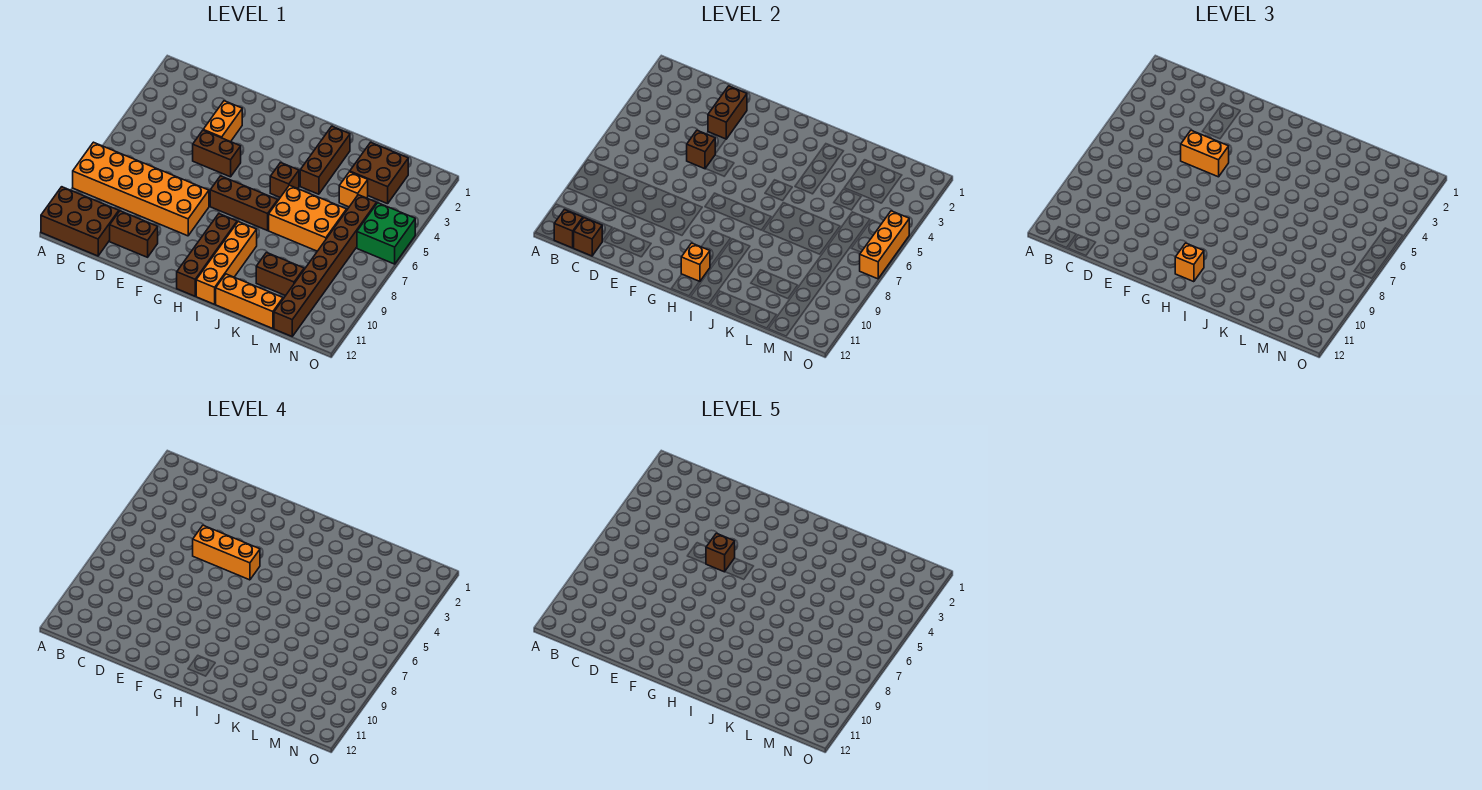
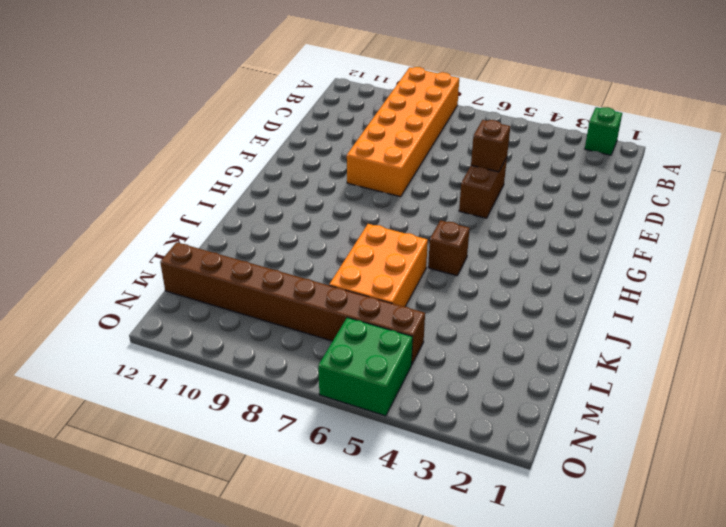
green brick A2 level 1 -> none
none -> brown brick A11:C12 level 1
none -> brown brick D11:E11 level 1
none -> orange brick E3:E4 level 1

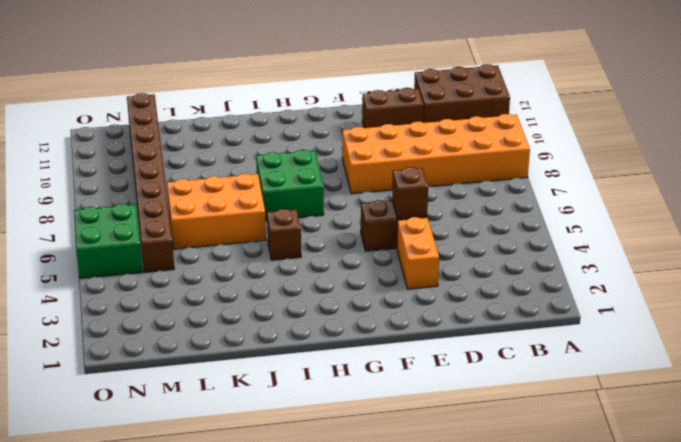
green brick H7:I8 level 1 -> brown brick G7:I7 level 1
none -> brown brick H9:H12 level 1
none -> orange brick I9:I12 level 1
none -> brown brick J2:J4 level 1

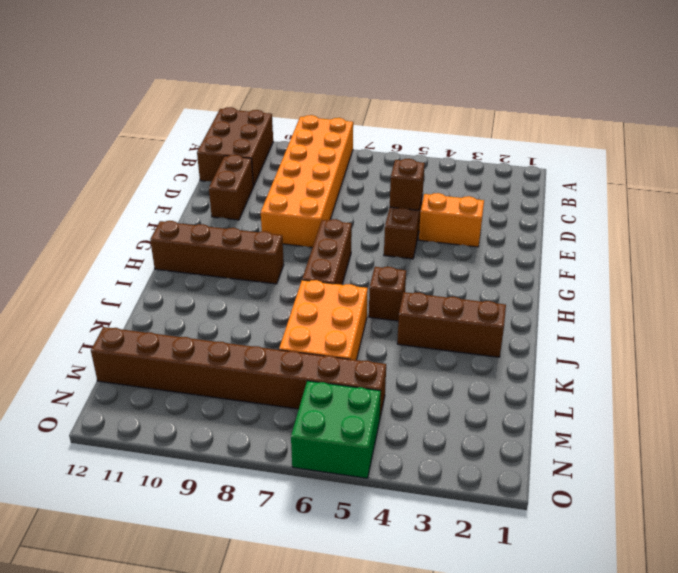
none -> orange brick I9:I12 level 1
none -> orange brick J12:L12 level 1
none -> brown brick K10:L10 level 1

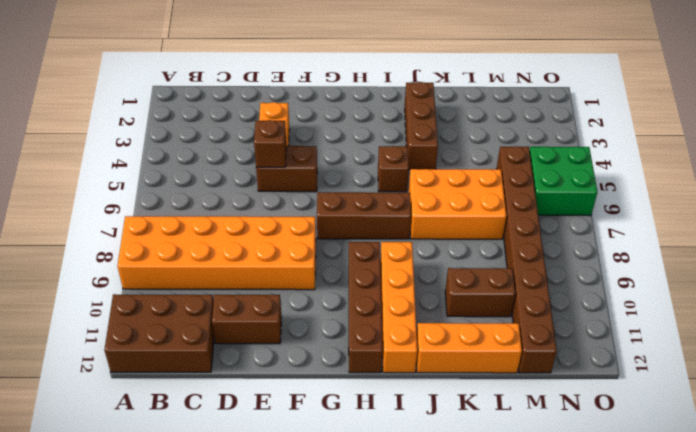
none -> brown brick L2:M3 level 1
none -> orange brick L4 level 1
none -> brown brick B12 level 2

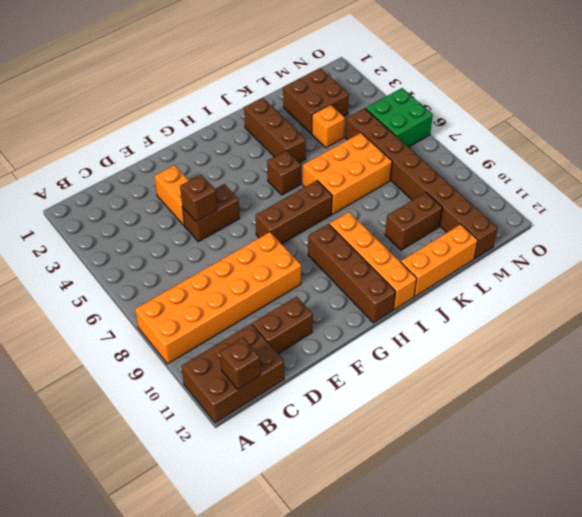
none -> brown brick C12 level 2
none -> brown brick E2:E3 level 2
none -> orange brick H11 level 2

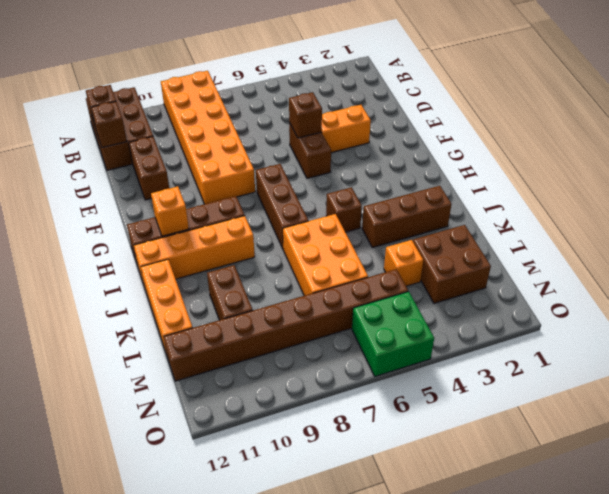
none -> brown brick E2:E3 level 2
none -> orange brick O5:O7 level 2
none -> orange brick E5:F5 level 3

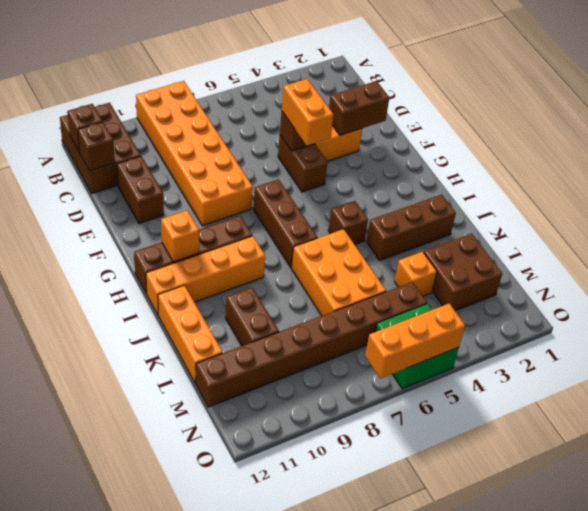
none -> orange brick H11 level 3
none -> orange brick E5:G5 level 4
none -> brown brick F5 level 5

